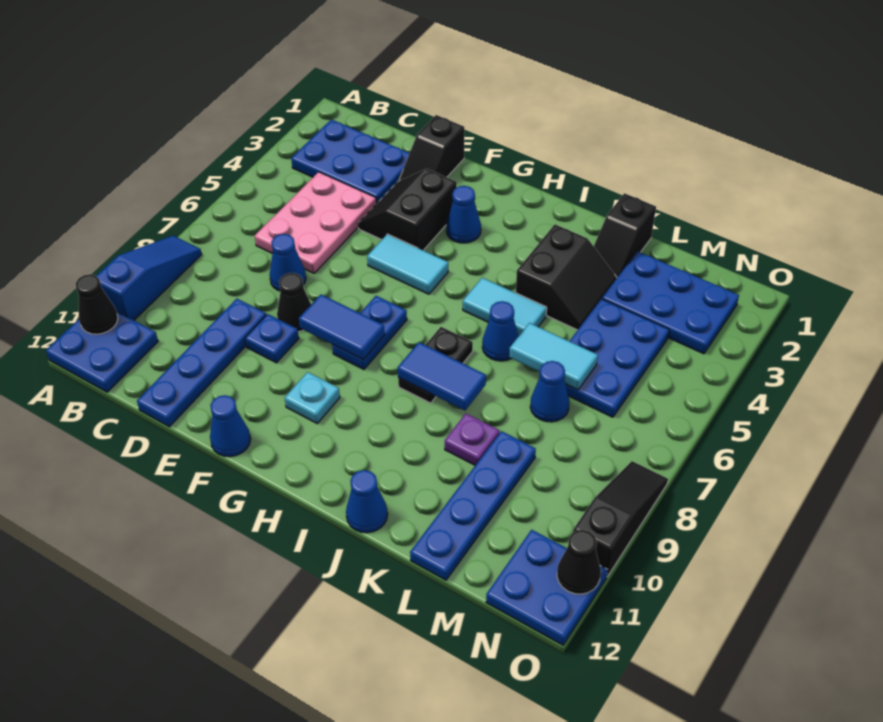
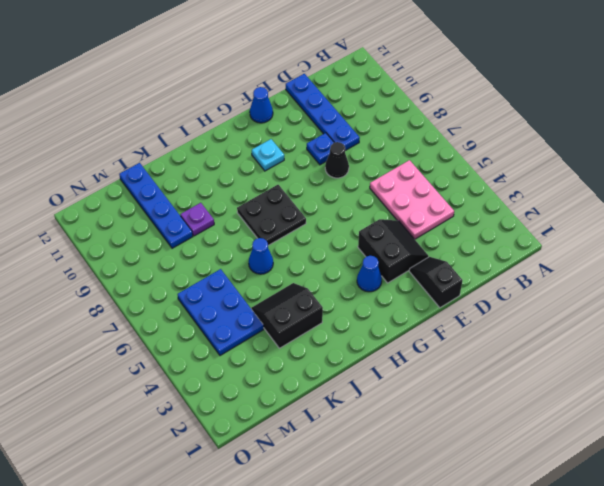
black plate H7:I8 level 1 -> black plate I7:I8 level 1
black slope J3:K4 level 1 top 3 -> black slope J3:K4 level 1 top J
none -> blue slope A8:A10 level 1 top 10
none -> blue plate A11:B12 level 1
none -> blue plate B2:D3 level 1
none -> blue cone D7 level 1

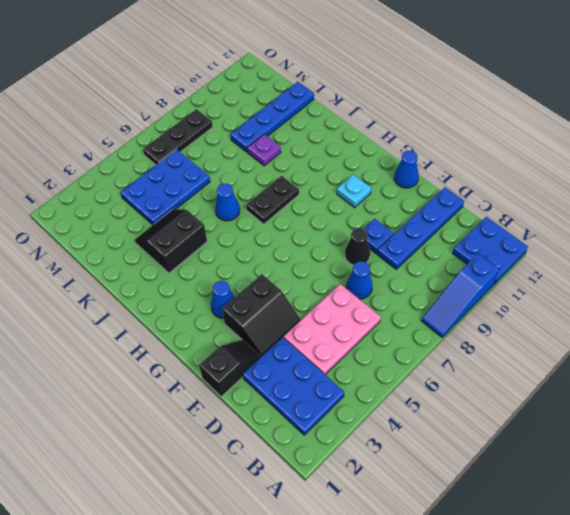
black plate N6:N8 level 1 -> none
none -> cyan tile F5:G5 level 1
none -> blue plate G7:G8 level 1
none -> cyan tile I5:J5 level 1
none -> blue cone J12 level 1

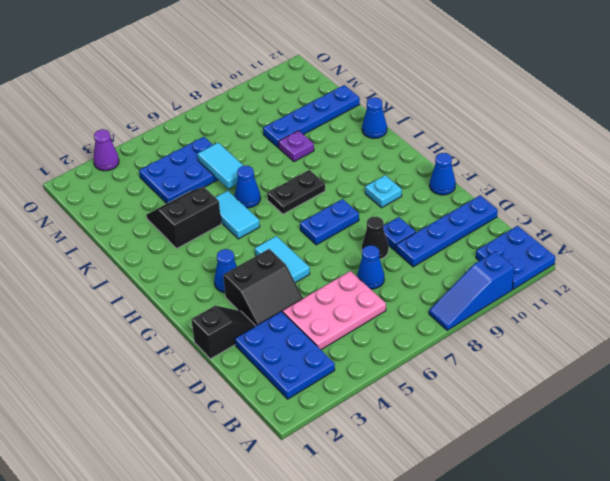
purple cone O3 level 1 -> none
none -> black slope K1:K2 level 1 top 1
none -> blue plate L2:N3 level 1
none -> blue cone L7 level 1
none -> blue plate N11:O12 level 1

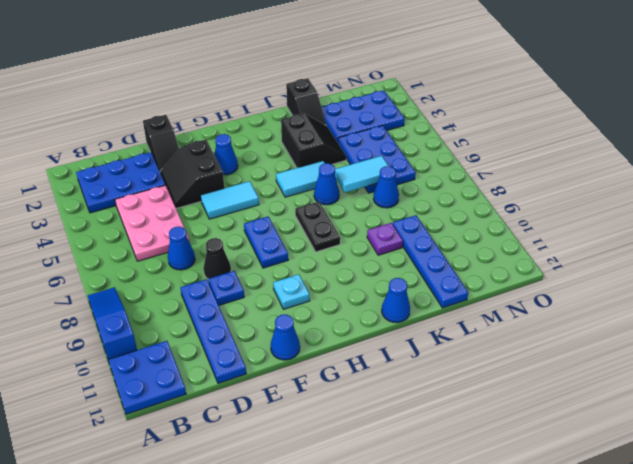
none -> blue plate N11:O12 level 1
none -> black slope O8:O10 level 1 top 10
none -> black cone A11 level 2
none -> blue tile F8:G8 level 2

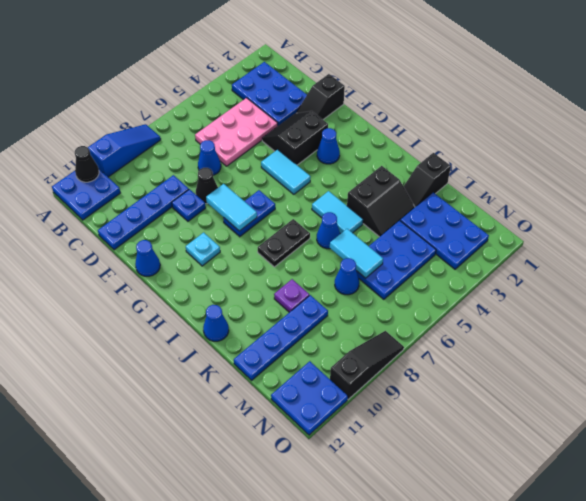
cyan tile F8:G8 level 2 -> blue tile F8:G8 level 2
none -> blue tile I8:J8 level 2
none -> black cone O11 level 2

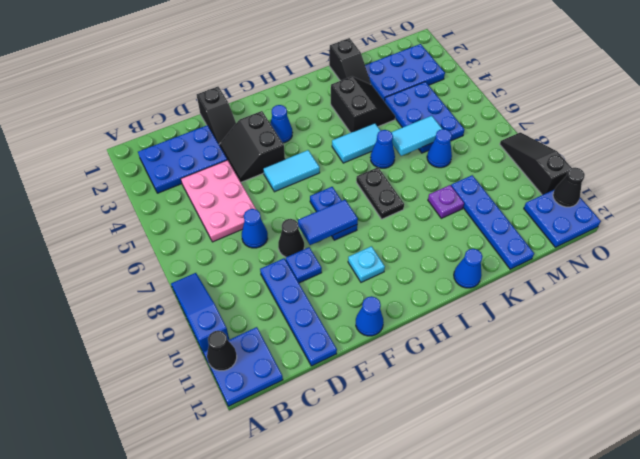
none -> blue tile I8:J8 level 2

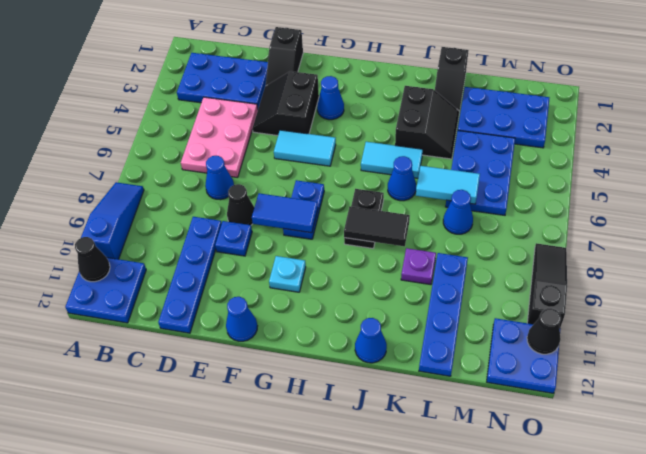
black tile I8:J8 level 2 -> blue tile I8:J8 level 2

